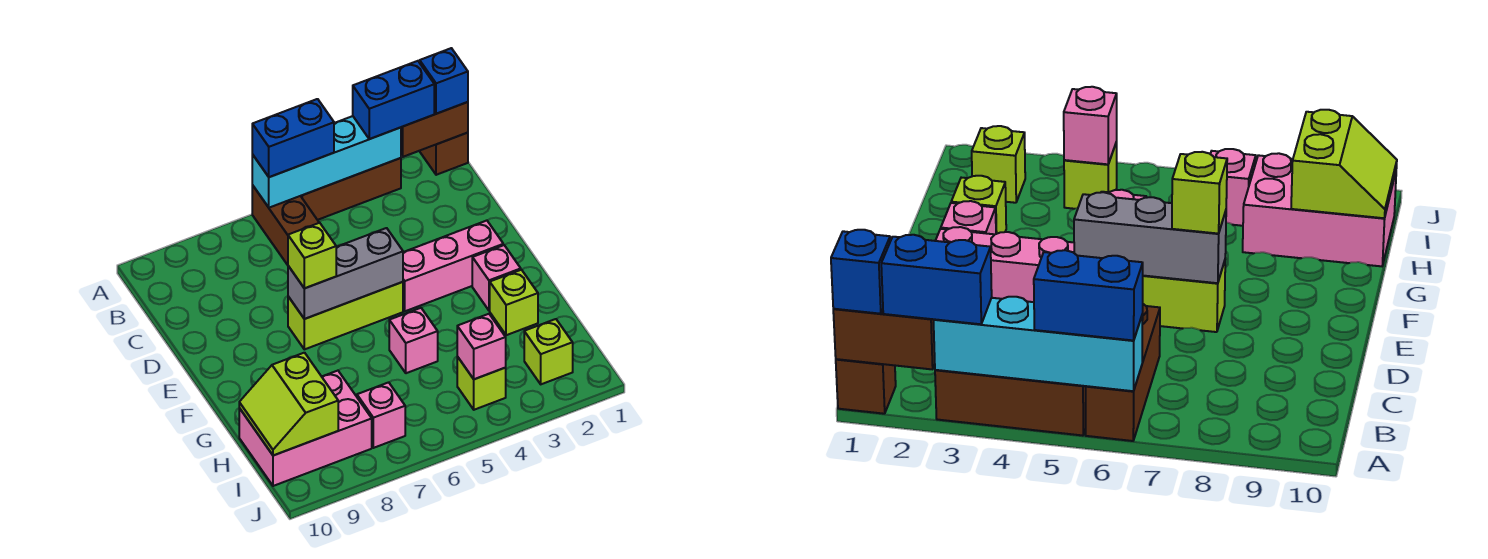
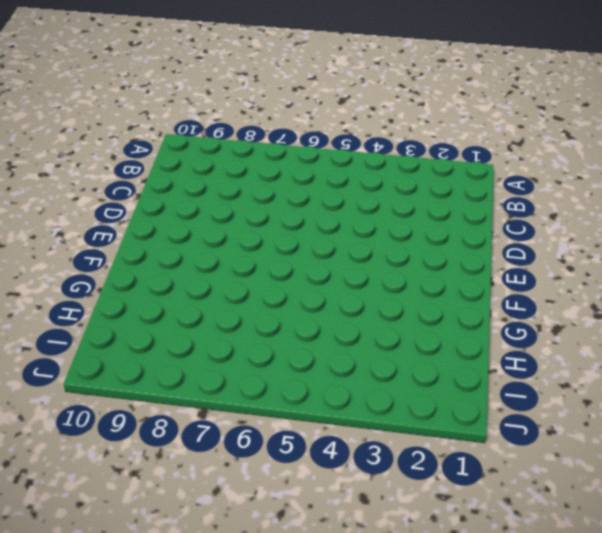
none -> brown brick A1 level 1
none -> brown brick A3:A5 level 1
none -> brown brick A6:C6 level 1

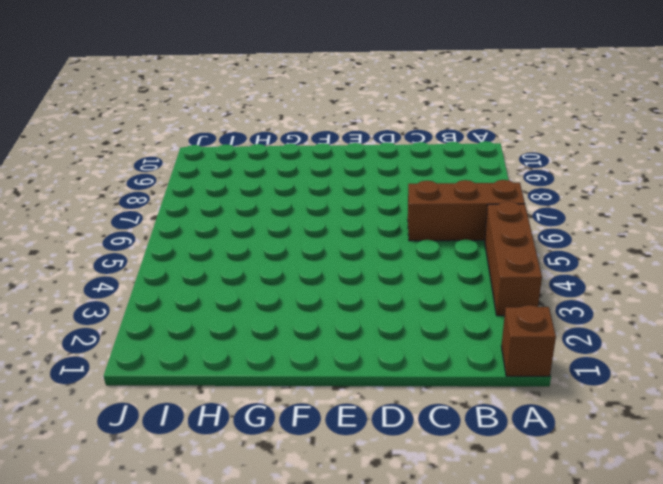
none -> pink brick E2:E4 level 1
none -> lime brick E5:E7 level 1
none -> pink brick F2 level 1

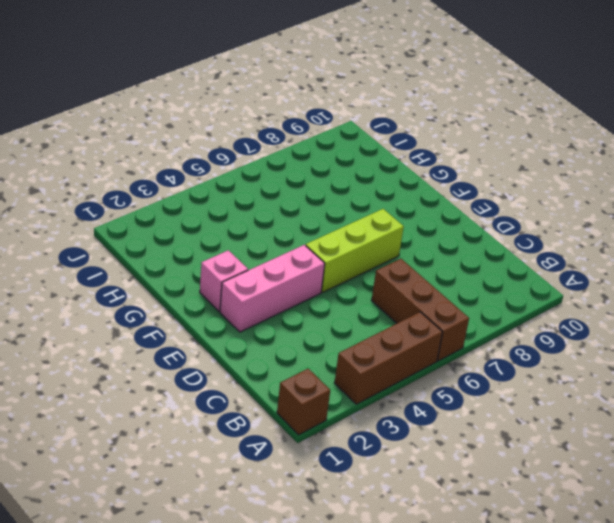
none -> lime brick G2 level 1
none -> pink brick G5 level 1
none -> pink brick H8:I10 level 1

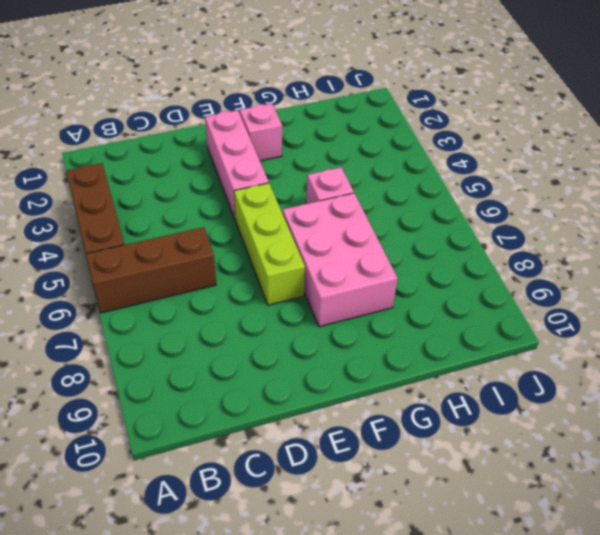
pink brick F6:G8 level 1 -> pink brick H8:I10 level 1
none -> brown brick A1 level 1
none -> lime brick G2 level 1
none -> lime brick I2 level 1

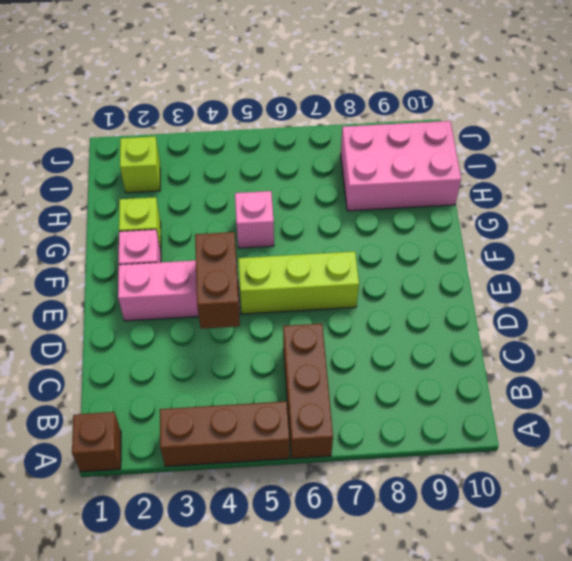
brown brick D4:E4 level 2 -> brown brick A1:A2 level 2
none -> lime brick I4 level 1
none -> pink brick I7 level 1
none -> cyan brick A3:A6 level 2

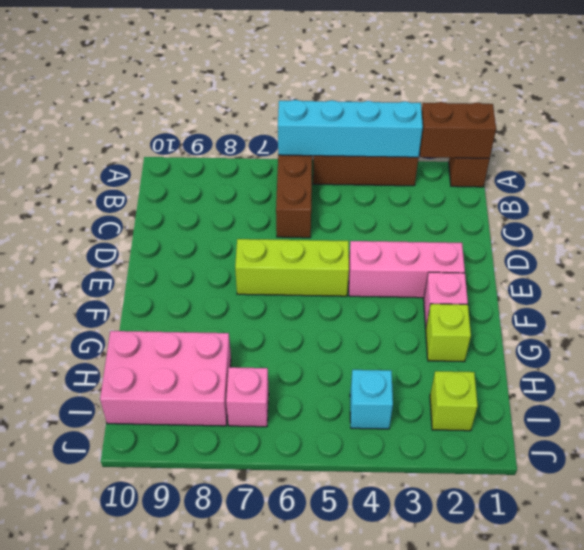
cyan brick I4 level 1 -> lime brick I4 level 1
none -> pink brick G5 level 1
none -> grey brick E5:E7 level 2
none -> lime slope H9:I10 level 2 top 9

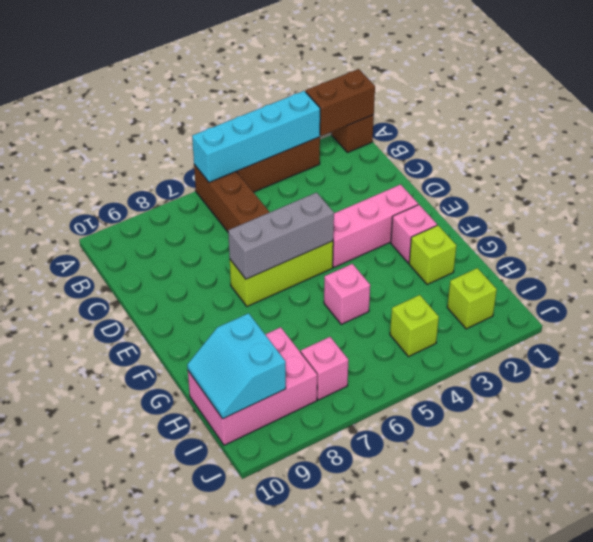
cyan slope H9:I10 level 2 top 9 -> lime slope H9:I10 level 2 top 9
none -> pink brick I4 level 2
none -> blue brick A1 level 3
none -> blue brick A2:A3 level 3

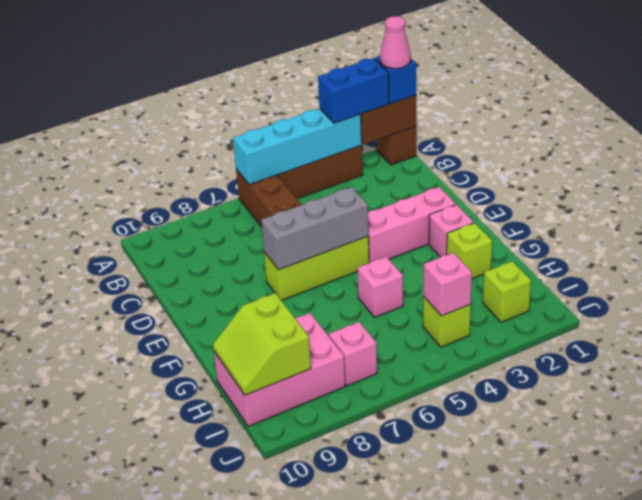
pink cone A1 level 4 -> none
none -> blue brick A5:A6 level 3
none -> lime brick E7 level 3

